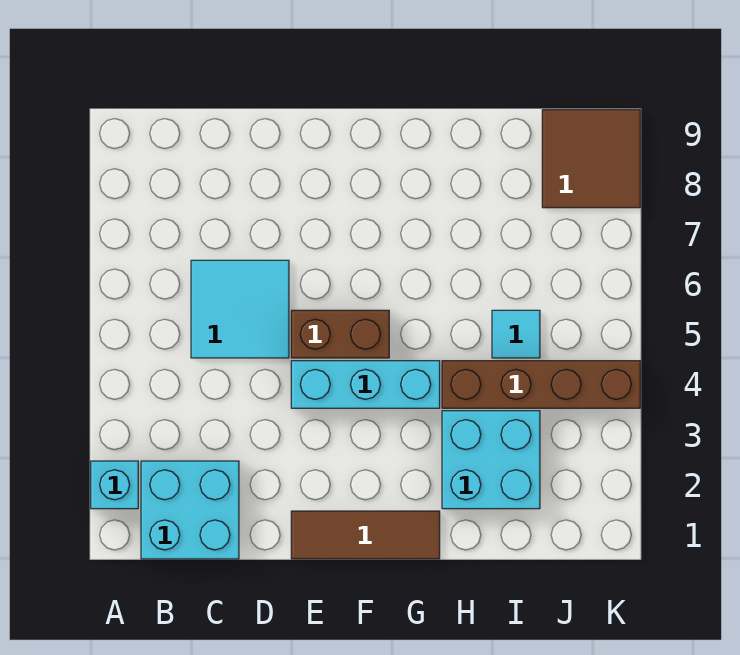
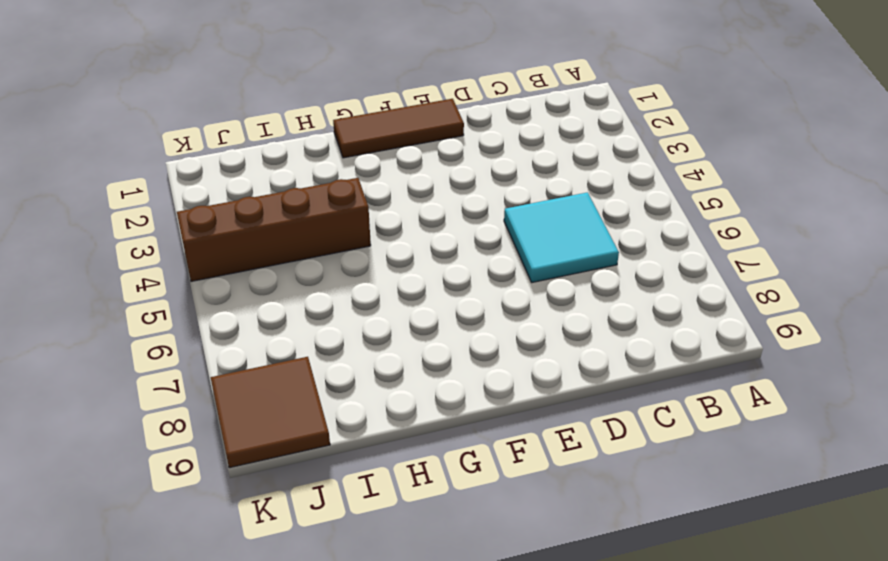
none -> cyan brick A2 level 1
none -> cyan brick B1:C2 level 1

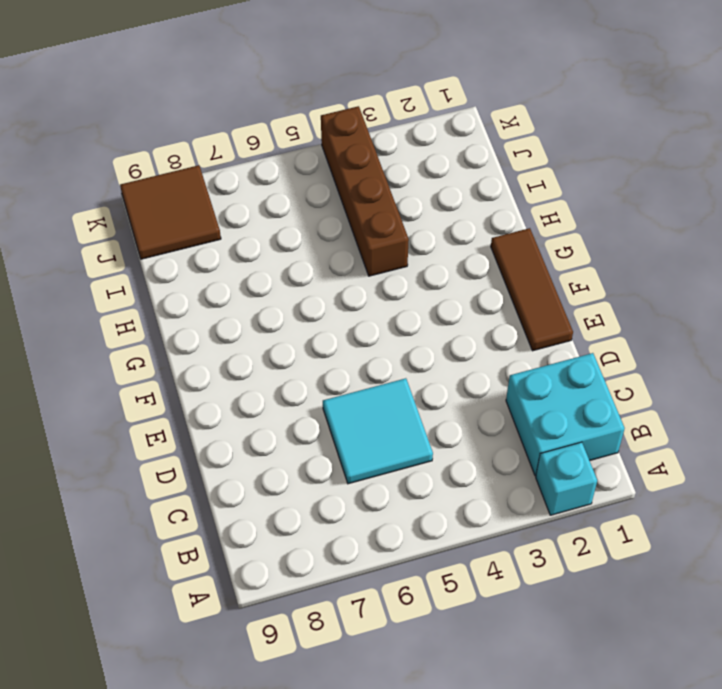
none -> cyan brick E4:G4 level 1
none -> brown brick E5:F5 level 1

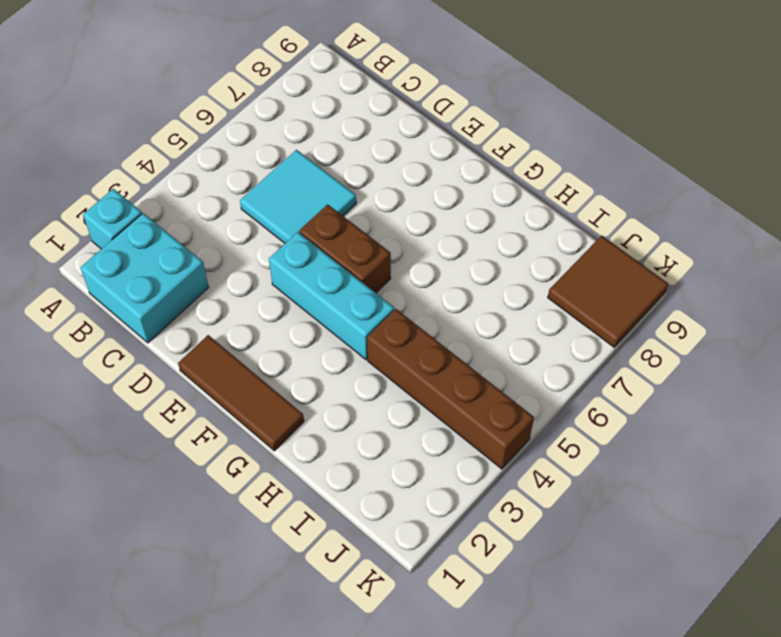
none -> cyan brick H2:I3 level 1
none -> cyan tile I5 level 1

